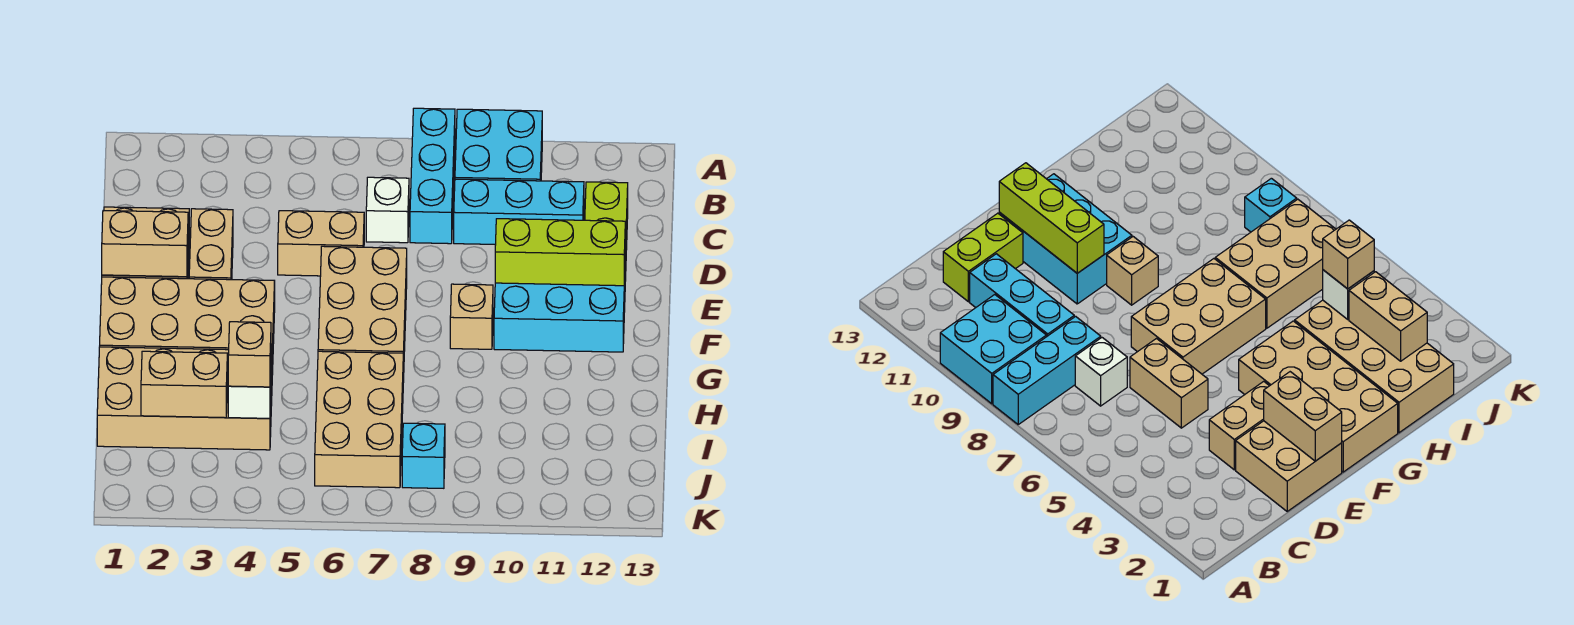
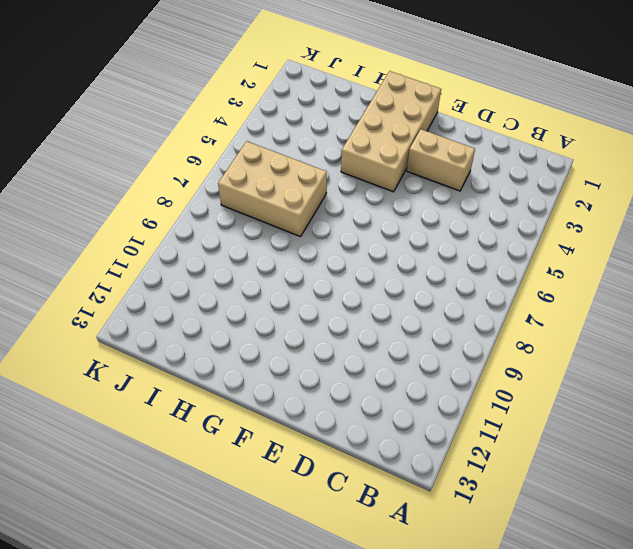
none -> cyan brick A8:C8 level 1
none -> cyan brick A9:B10 level 1
none -> white brick C7 level 1

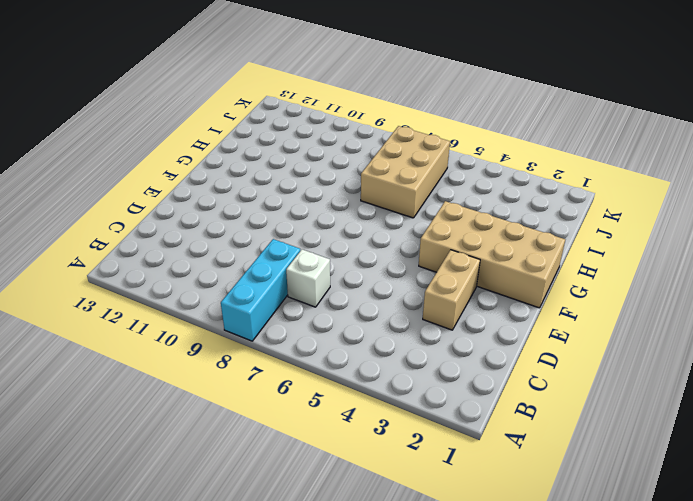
none -> cyan brick A9:B10 level 1
none -> cyan brick C9:C11 level 1
none -> lime brick C12:D12 level 1

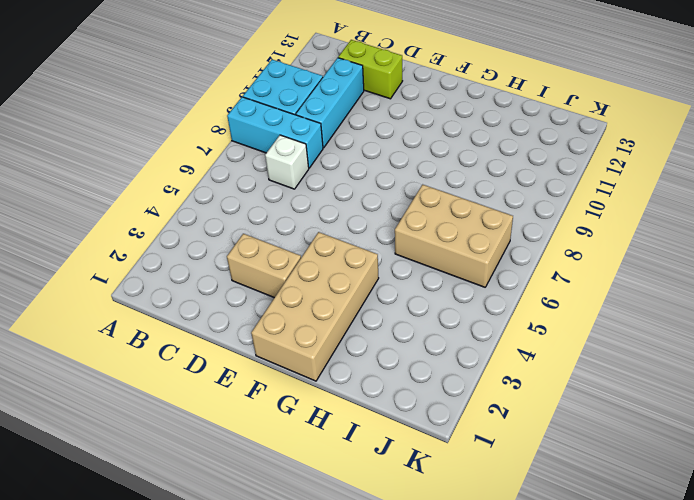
none -> tan brick D1:E2 level 1
none -> tan brick D5:D6 level 1
none -> tan brick E6:G7 level 1

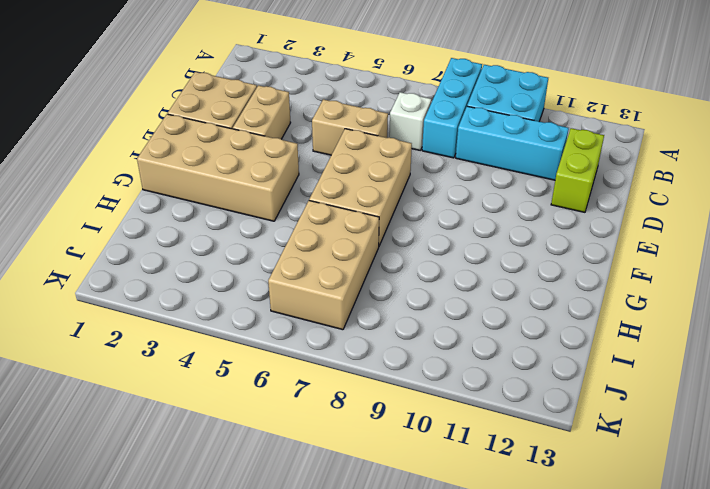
none -> cyan brick E10:F12 level 1
none -> tan brick F9 level 1
none -> tan brick H1:I4 level 1

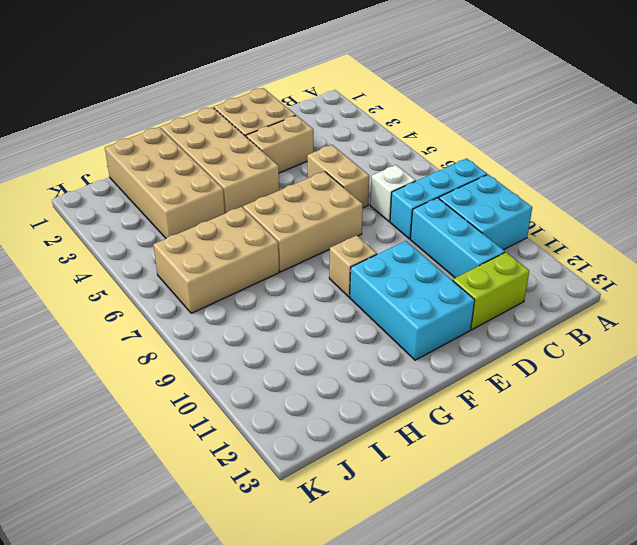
none -> cyan brick J8 level 1
none -> tan brick E1:E2 level 2
none -> lime brick E10:E12 level 2

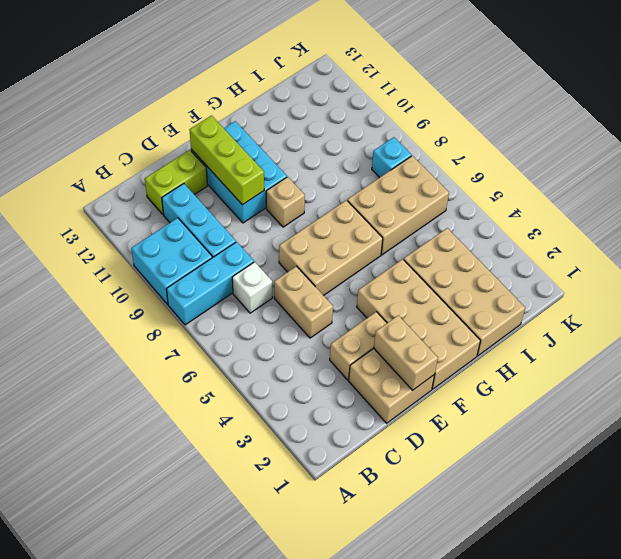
none -> tan brick I2:I3 level 2
none -> white brick I4 level 2
none -> tan brick I4 level 3

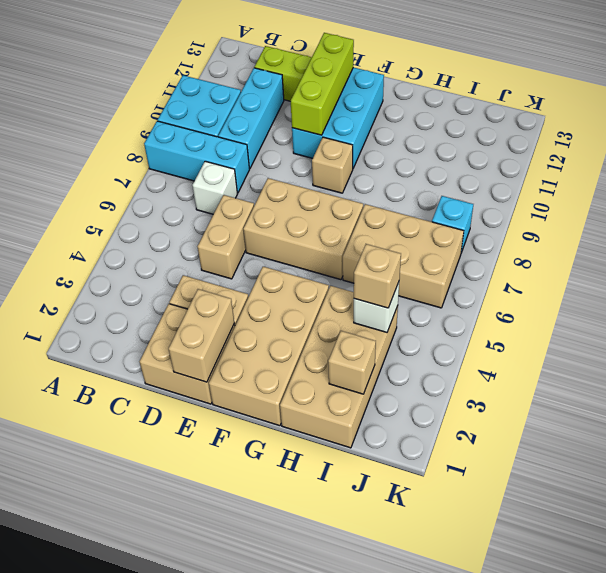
tan brick I2 level 2 -> tan brick I2:I3 level 2

